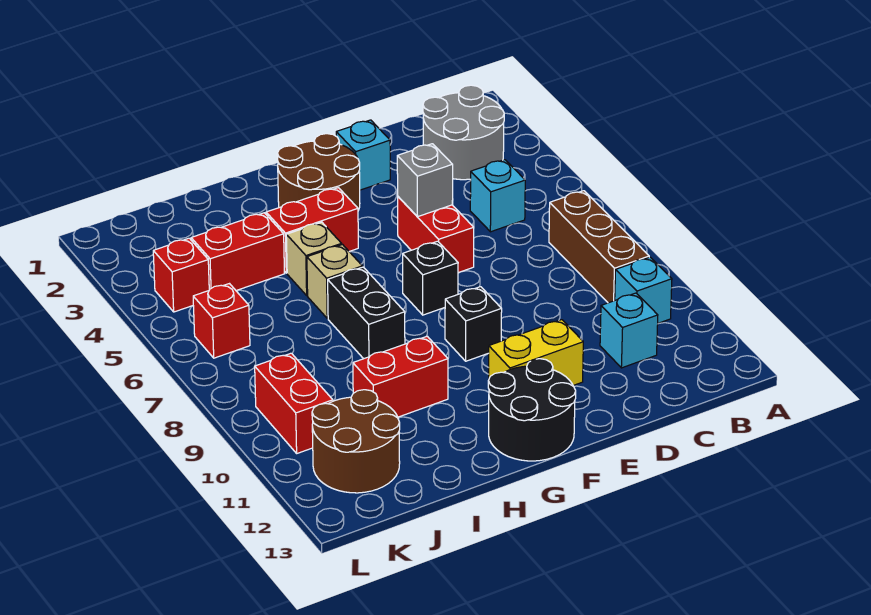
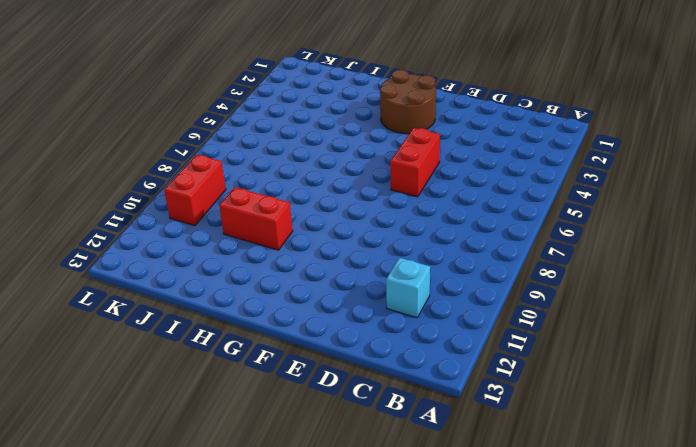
none -> grey round brick B2:C3 level 1
none -> brown brick B7:B9 level 1
none -> cyan brick B10 level 1

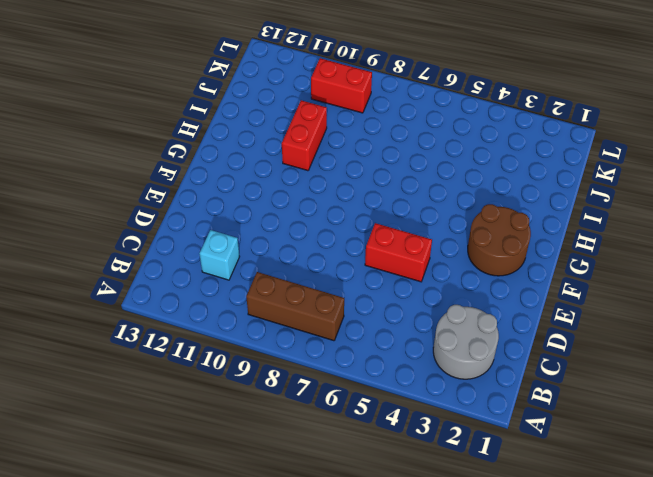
none -> cyan brick B10 level 1
none -> cyan brick C5 level 1
none -> cyan brick E2 level 1

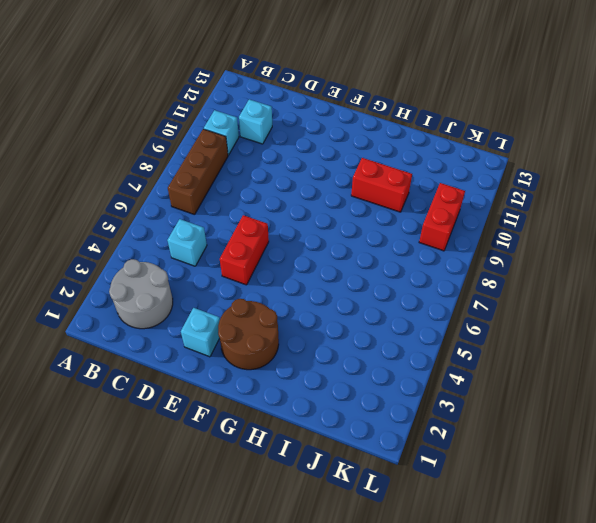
none -> yellow brick E11:F11 level 1
none -> black brick F7 level 1
none -> black brick F9 level 1

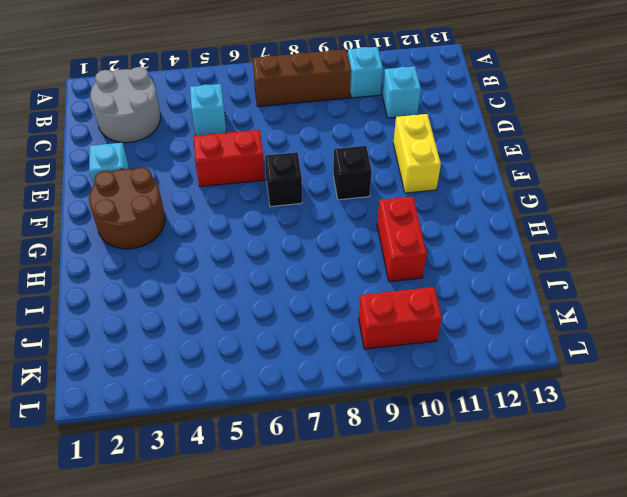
none -> black round brick F12:G13 level 1
none -> red brick G4:H4 level 1
none -> tan brick H5 level 1

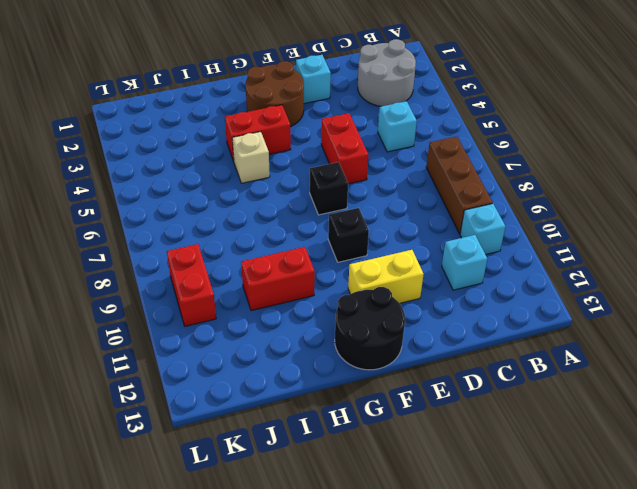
none -> tan brick H6 level 1
none -> black brick H7:H8 level 1
none -> red brick I4:J4 level 1

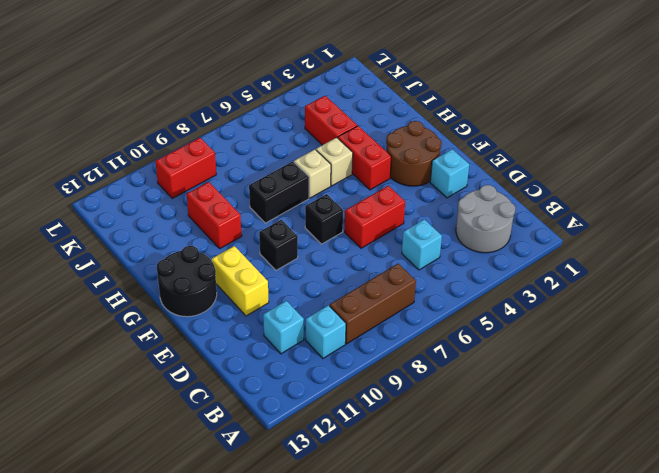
none -> brown round brick J11:K12 level 1
none -> red brick K4 level 1
none -> red brick K6 level 1

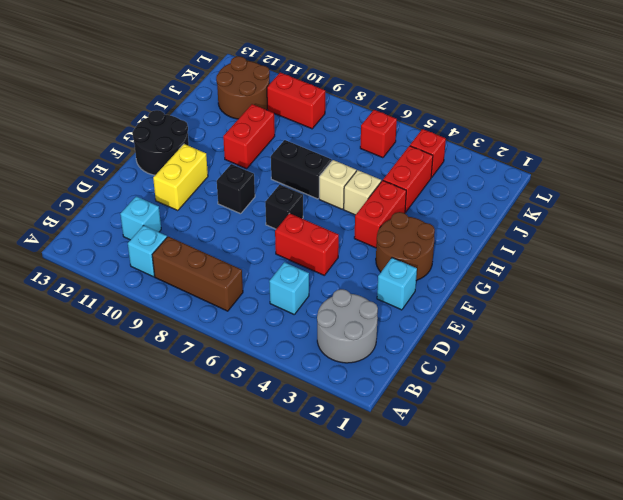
none -> grey brick E5 level 2

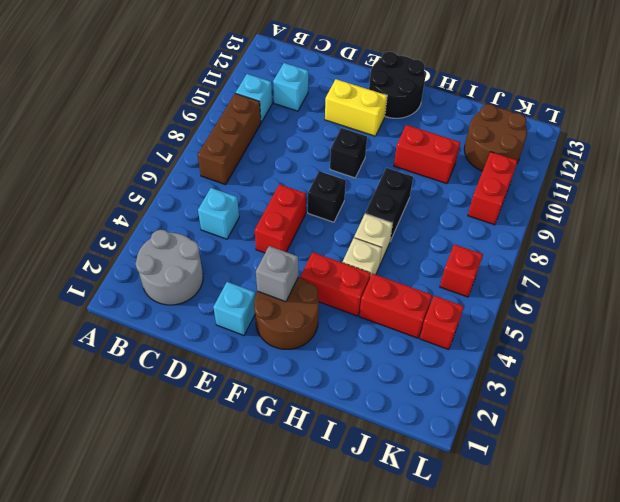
grey brick F3 level 2 -> grey brick E5 level 2

